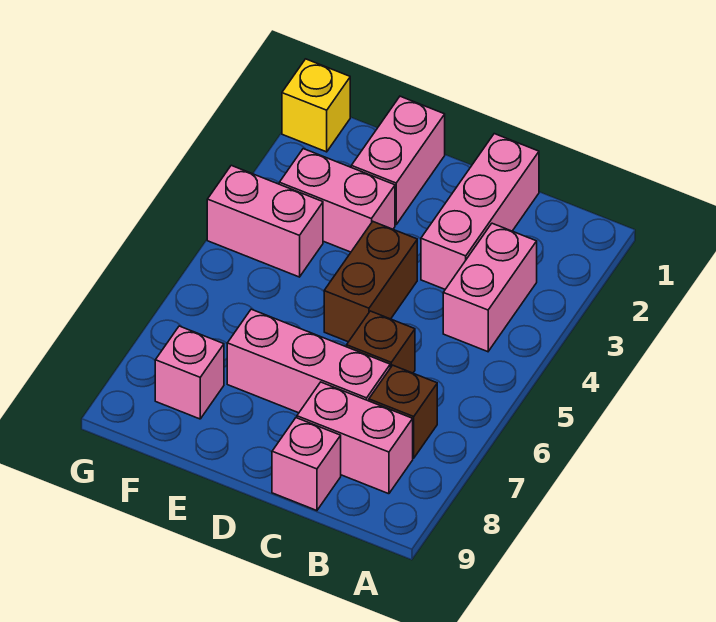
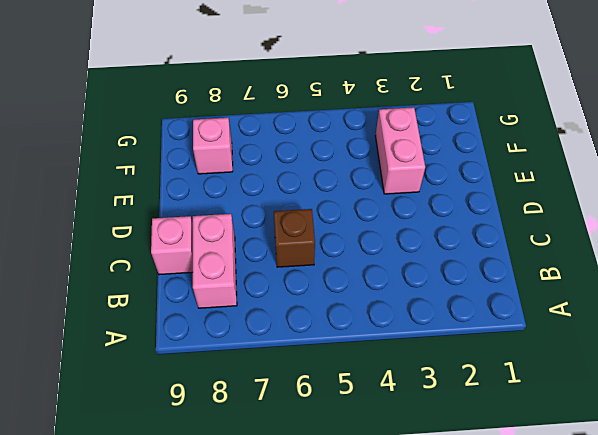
none -> pink brick B3:B4 level 1
none -> brown brick B7 level 1
none -> pink brick C1:C3 level 1

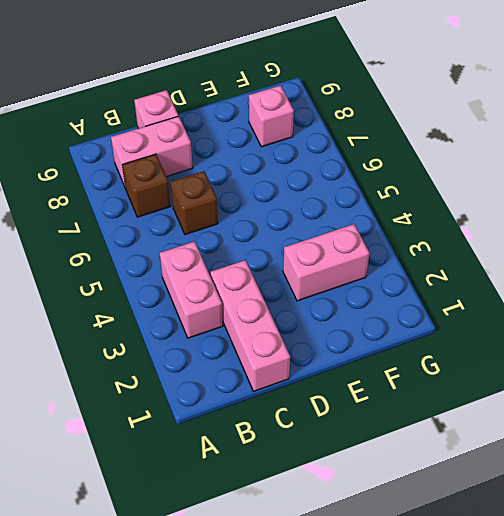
none -> pink brick C7:E7 level 1
none -> brown brick D4:D5 level 1
none -> pink brick E1:E2 level 1

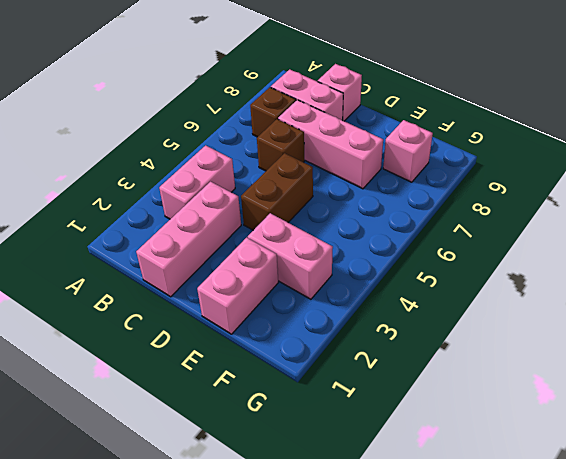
none -> pink brick F4:G4 level 1
none -> yellow brick G1 level 1

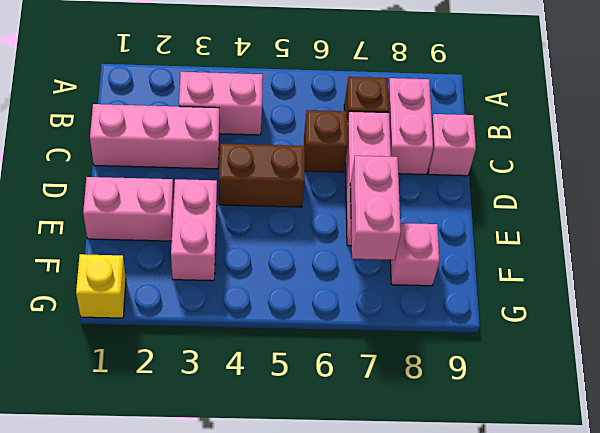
pink brick E7:F7 level 2 -> pink brick F4:G4 level 1

